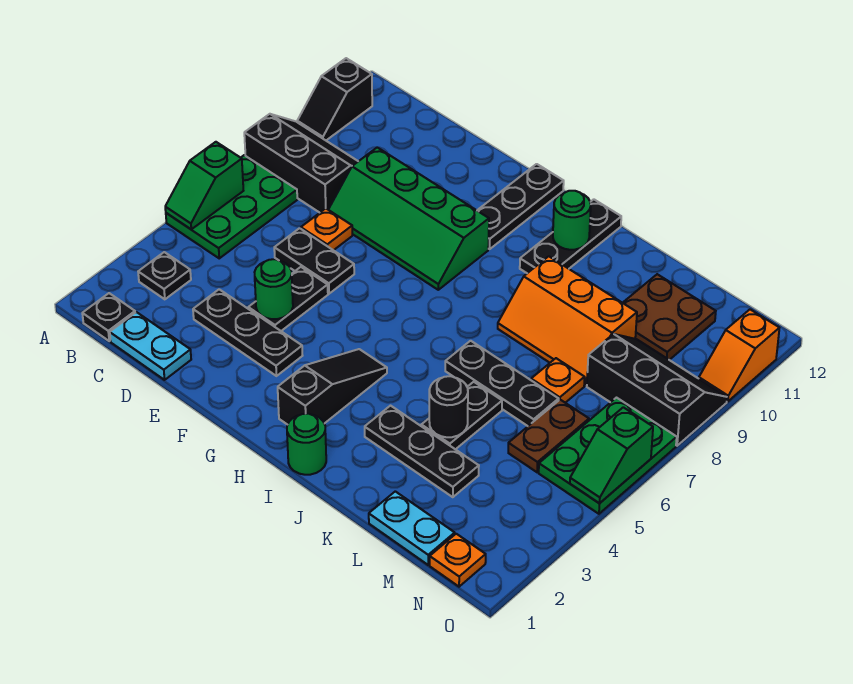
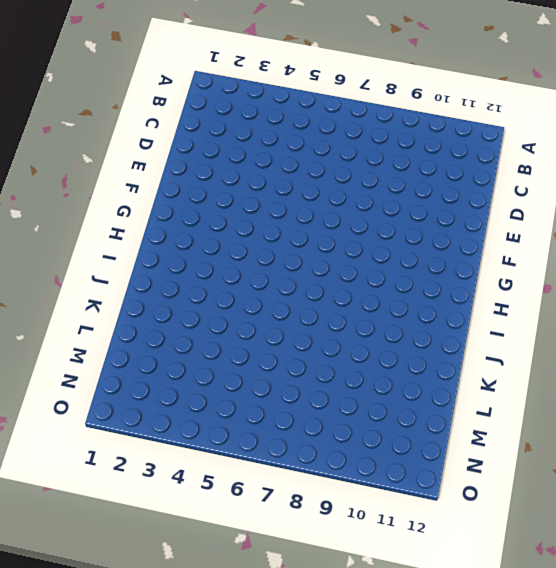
none -> green plate A5:B7 level 1
none -> black slope A8:C9 level 1 top 8
none -> black slope A10:A11 level 1 top 11
none -> black plate B1 level 1

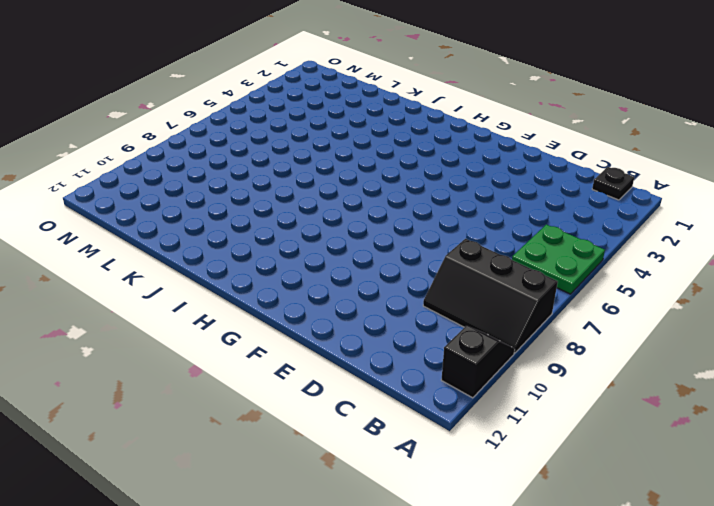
green plate A5:B6 level 1 -> green plate A5:B7 level 1
none -> black plate B3 level 1
none -> cyan plate C1:D1 level 1
none -> black plate D3:F3 level 1
none -> black plate D6:E6 level 1

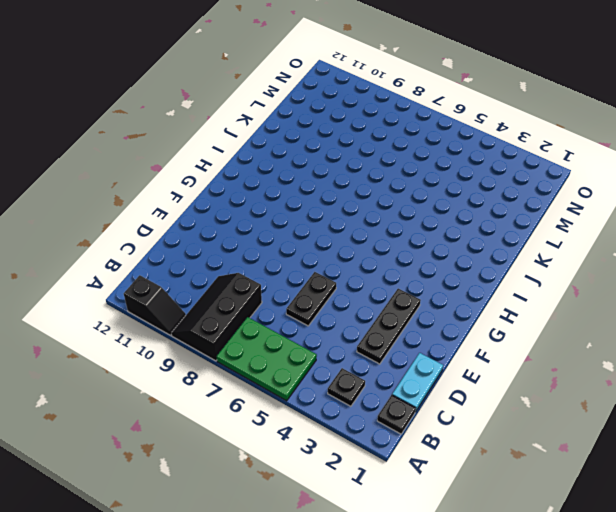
none -> orange plate D7 level 1
none -> green slope D8:G9 level 1 top 9
none -> black plate E4:E5 level 1
none -> black plate G10:G12 level 1

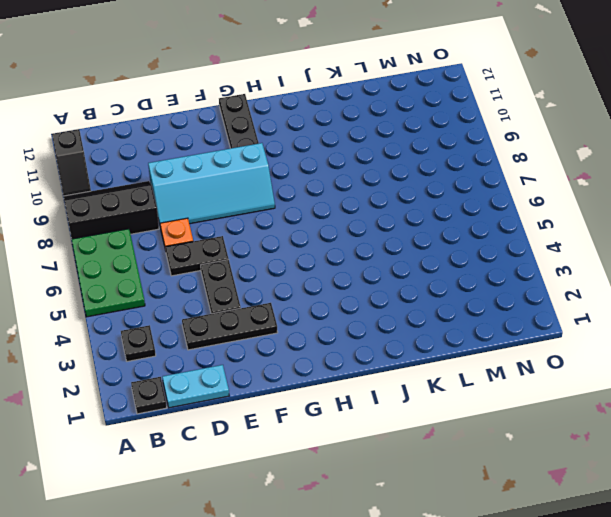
cyan slope D8:G9 level 1 top 9 -> green slope D8:G9 level 1 top 9
none -> black slope H2:H4 level 1 top 2
none -> green round brick I1 level 1
none -> black plate I10:I12 level 1
none -> black plate J3:L3 level 1

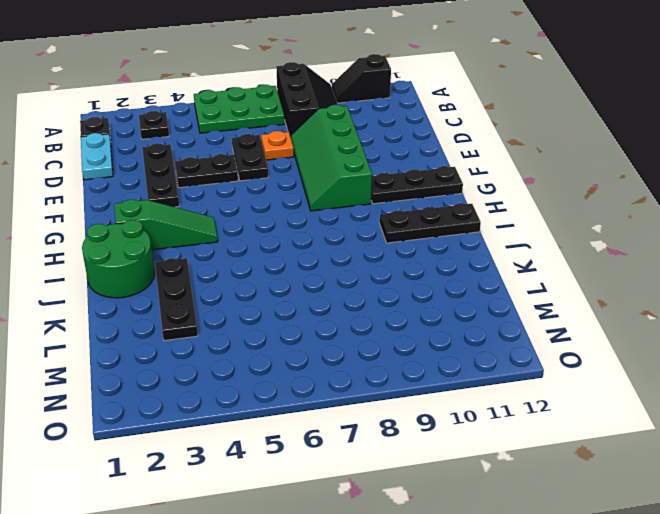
green slope H2:H4 level 1 top 2 -> black slope H2:H4 level 1 top 2
green round brick I1:J2 level 1 -> green round brick I1 level 1
none -> black plate J6:L6 level 1
none -> orange slope J8:L9 level 1 top 9
none -> black plate K4:K5 level 1
none -> cyan plate L1:M1 level 1

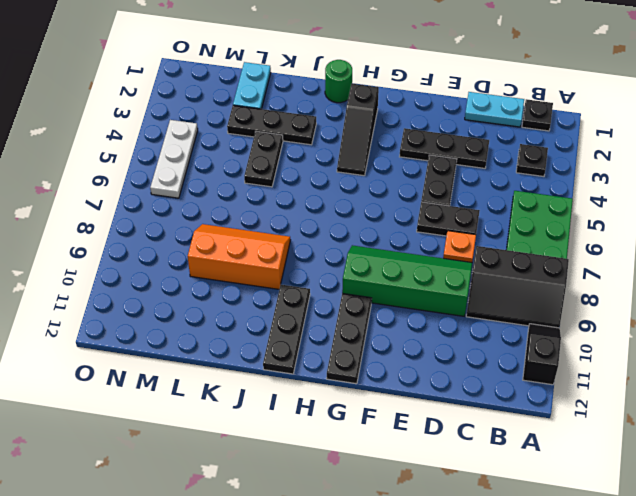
cyan plate L1:L2 level 1 -> cyan plate L1:M1 level 1
white plate N4:N6 level 1 -> green plate N5:O7 level 1
none -> black plate J6:L6 level 1
none -> orange plate L7 level 1
none -> brown plate L10:M11 level 1
none -> brown plate M5:M6 level 1

